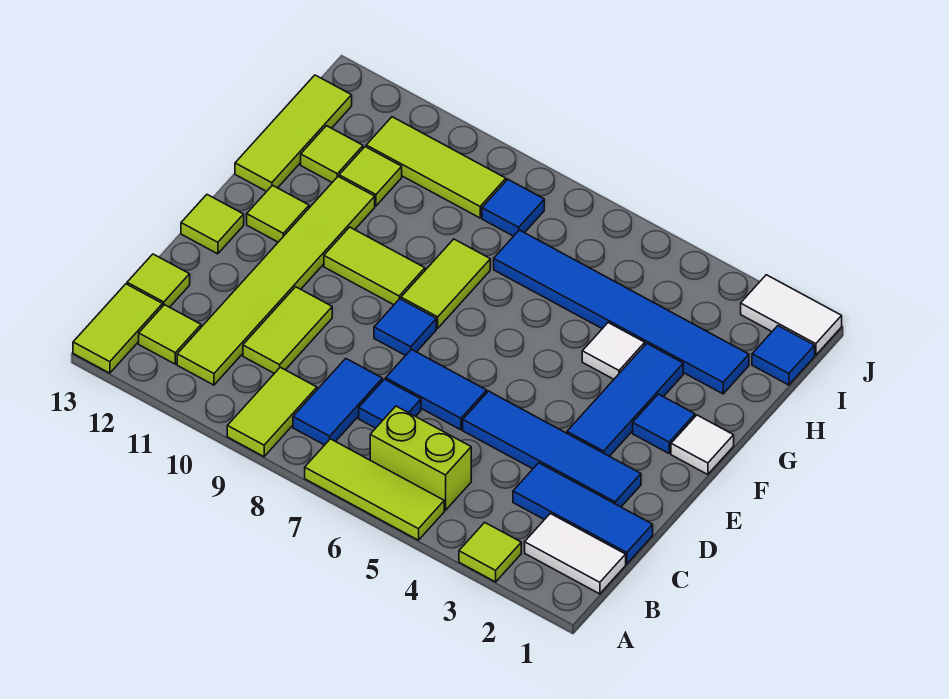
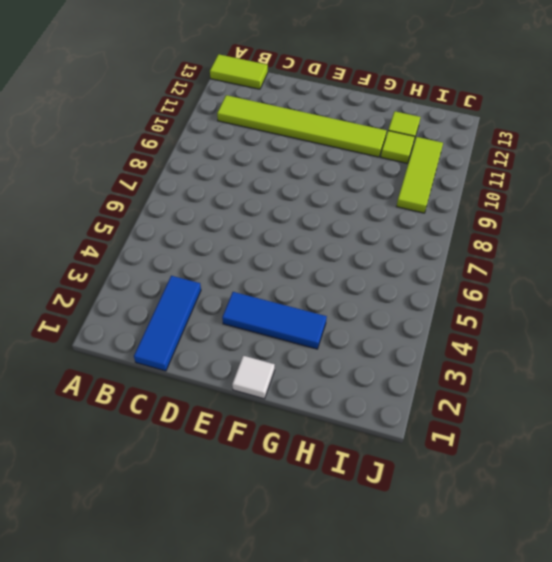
none -> lime tile A3 level 1
none -> lime tile A5:A7 level 1
none -> lime tile A9:B9 level 1
none -> white tile B1:B2 level 1

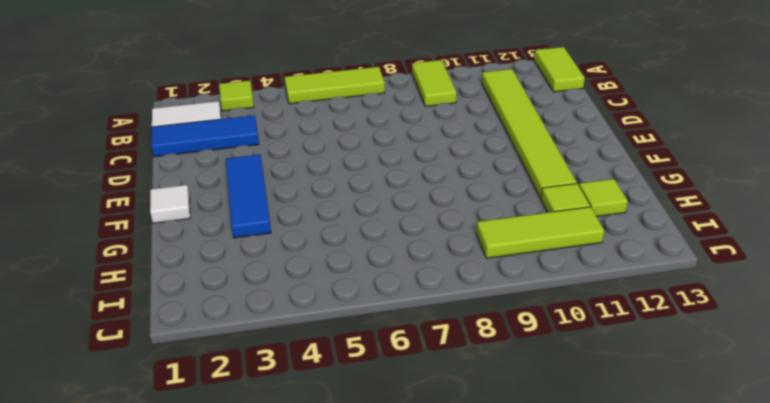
none -> lime brick B5:B6 level 1
none -> blue tile B8:C8 level 1
none -> lime tile B12 level 1
none -> blue tile C7 level 1

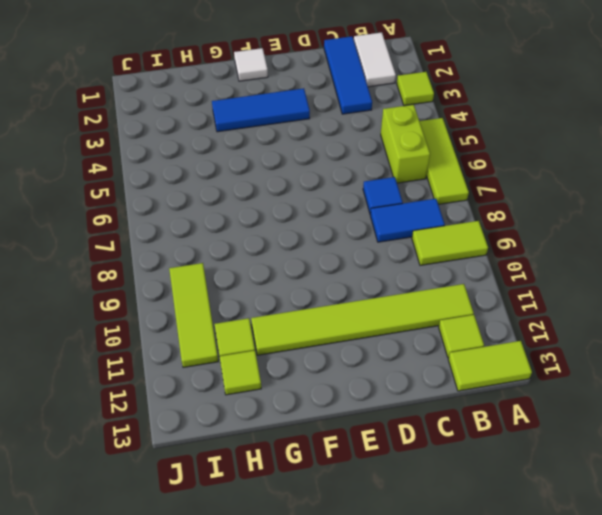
none -> lime tile C10:D10 level 1
none -> lime tile C13 level 1
none -> blue tile D2:D5 level 1
none -> blue tile D6:D7 level 1

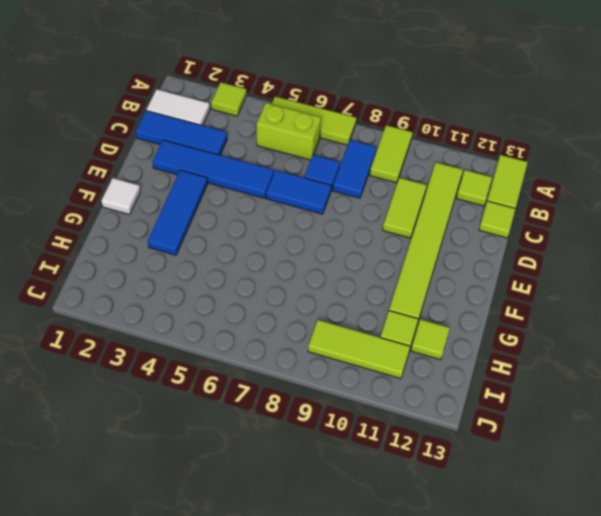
none -> blue tile E8 level 1
none -> lime tile E13 level 1
none -> blue tile F2 level 1
none -> lime tile F8:G8 level 1

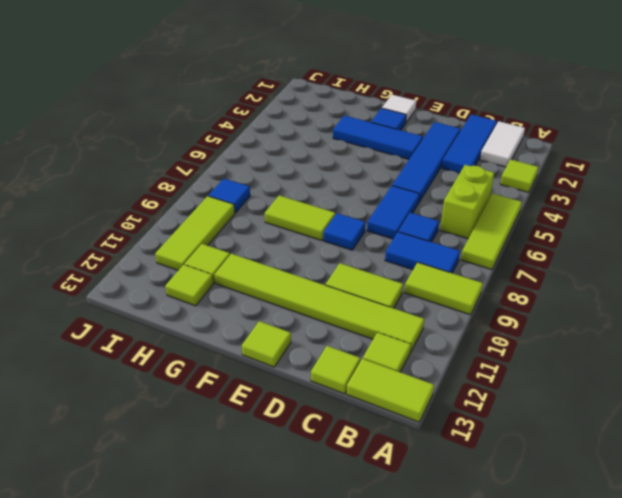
none -> lime tile F9:F10 level 1
none -> lime tile F12 level 1
none -> white tile G4 level 1
none -> lime tile G13:I13 level 1

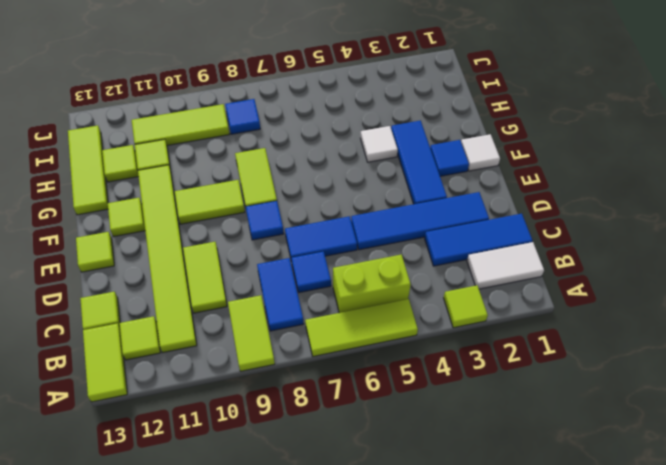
none -> blue tile H2:H7 level 1
none -> blue tile I1 level 1
none -> white tile J1:J2 level 1

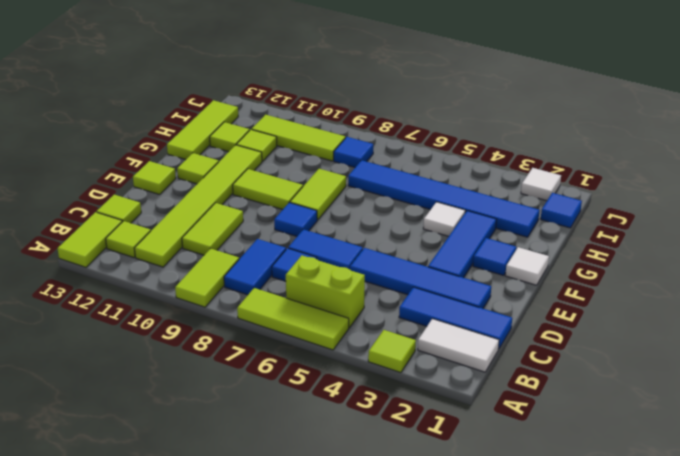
white tile J2 level 1 -> white tile J1:J2 level 1

